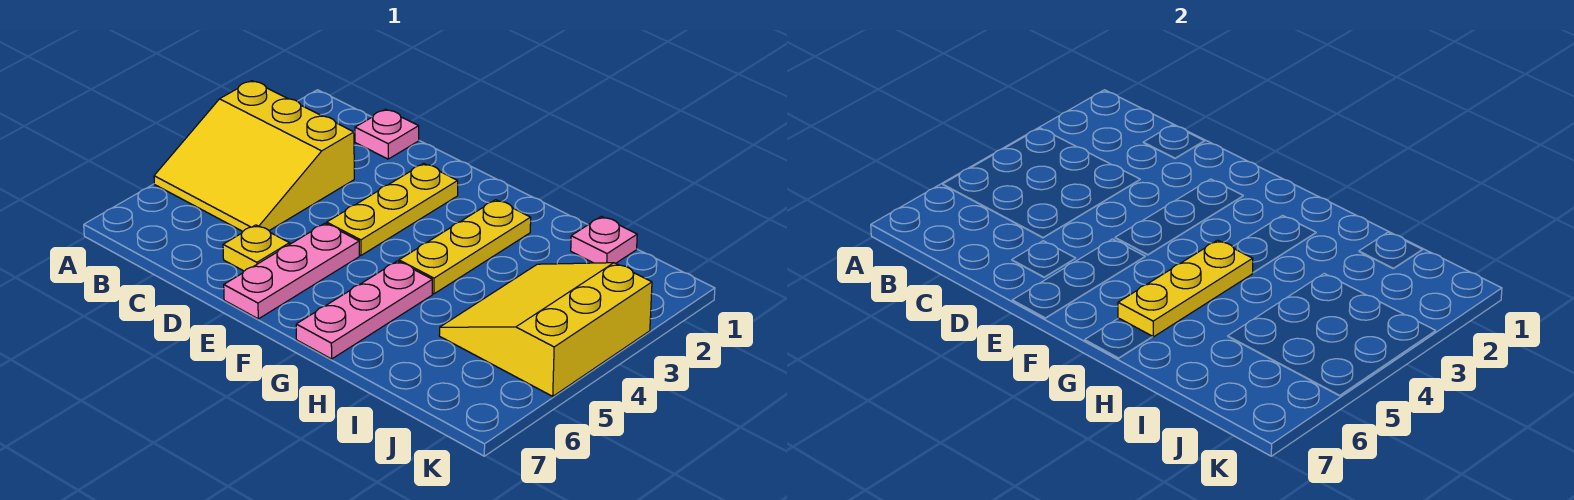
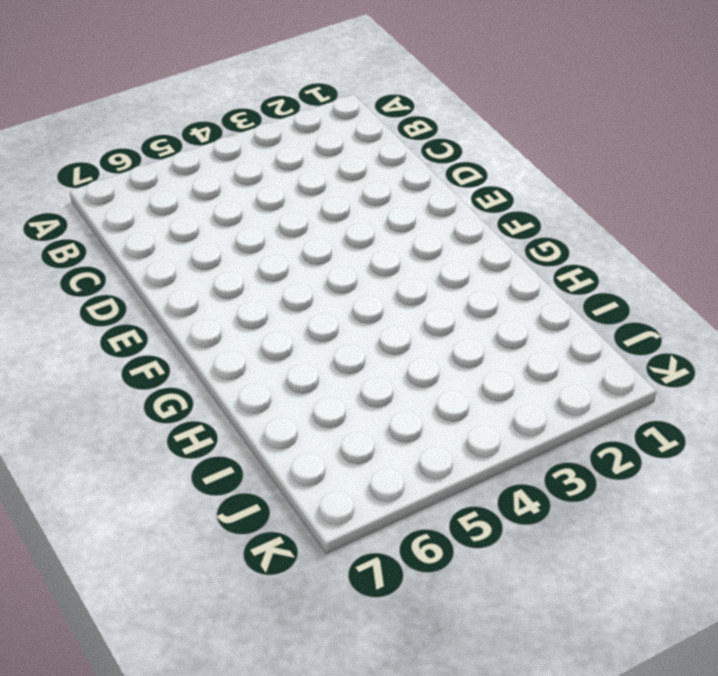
none -> yellow slope A3:C5 level 1 top 3
none -> pink plate C1 level 1

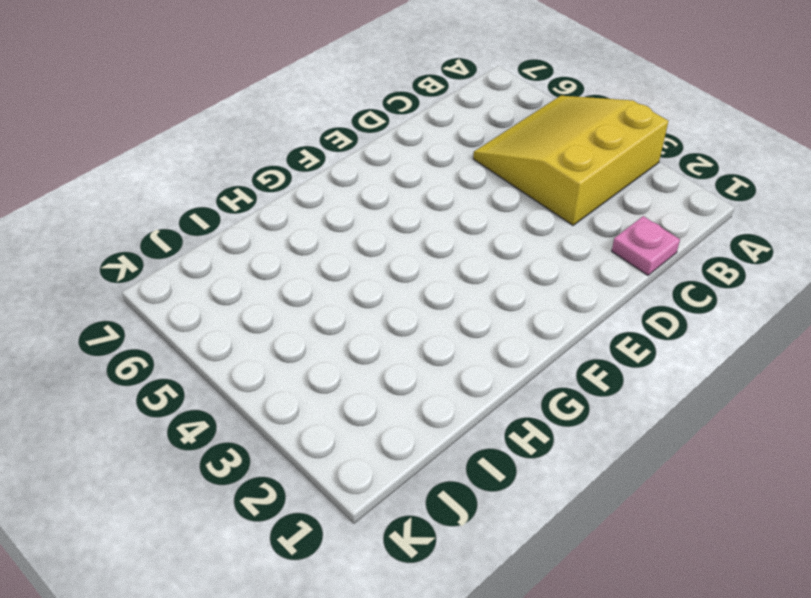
none -> yellow plate D6 level 1
none -> yellow plate E2:E4 level 1

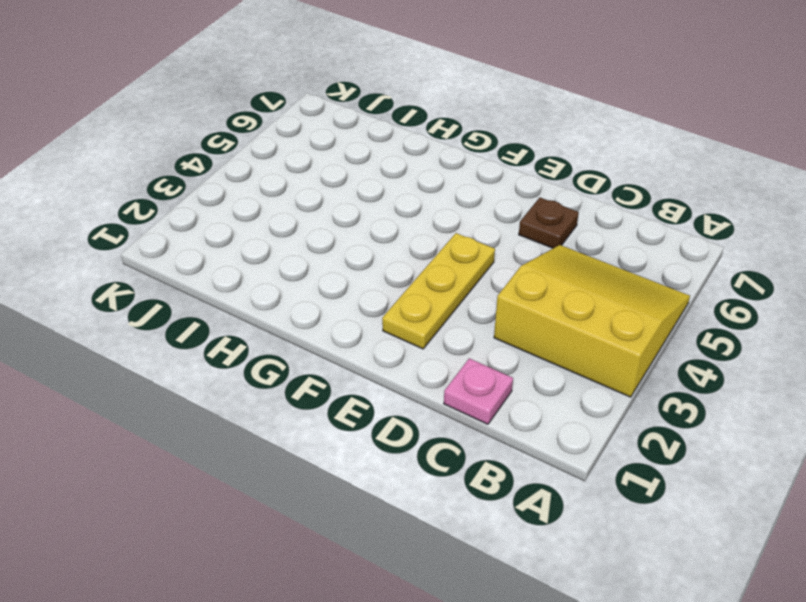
brown plate D6 level 1 -> yellow plate D6 level 1
none -> pink plate E5:E7 level 1
none -> yellow plate G2:G4 level 1

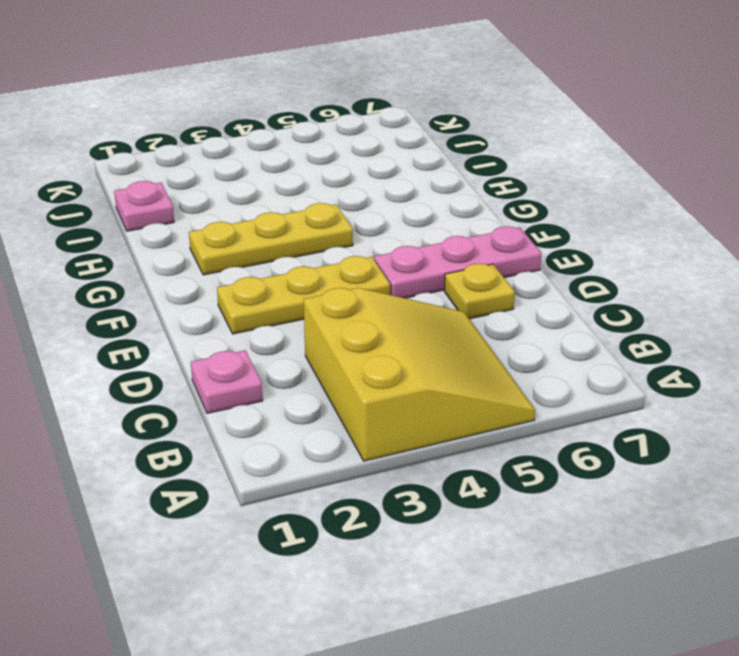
none -> pink plate G5:G7 level 1
none -> yellow slope I3:K5 level 1 top K

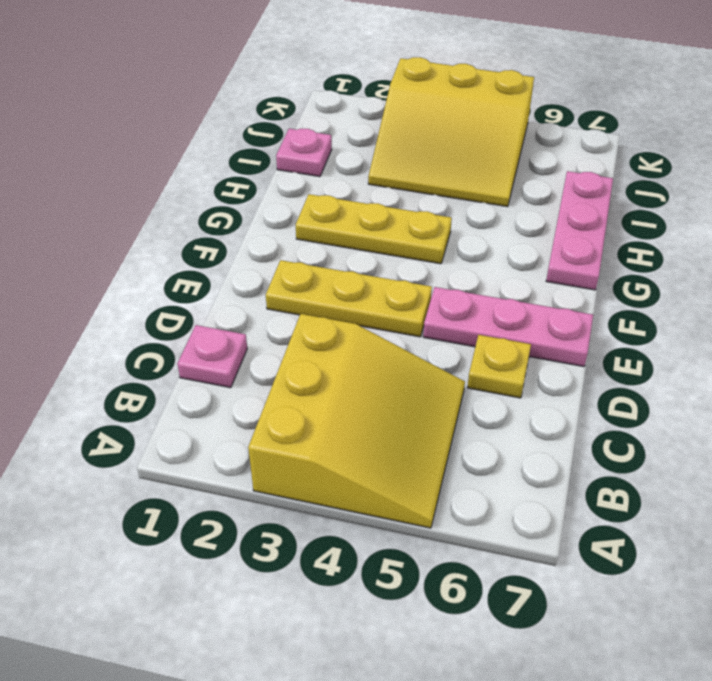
pink plate G7:I7 level 1 -> pink plate G5:G7 level 1
none -> yellow plate G4:G6 level 2

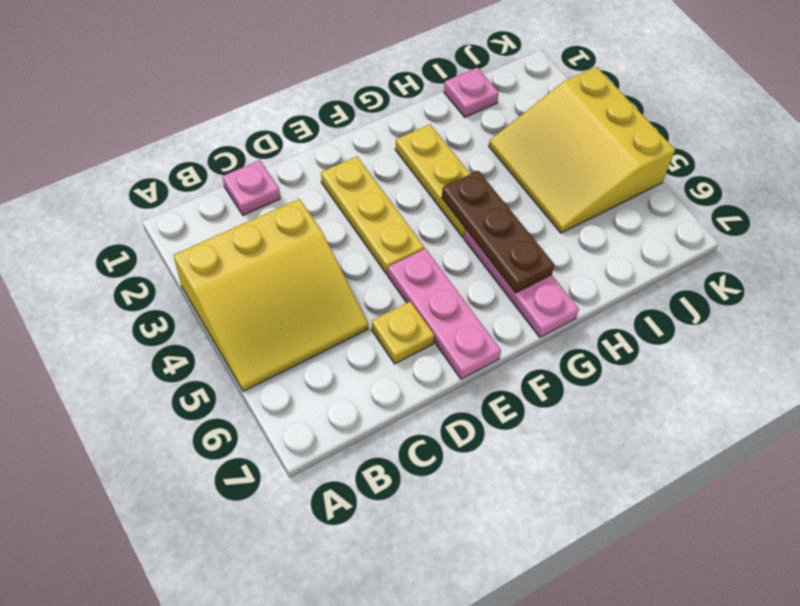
brown plate G4:G6 level 2 -> yellow plate G4:G6 level 2

